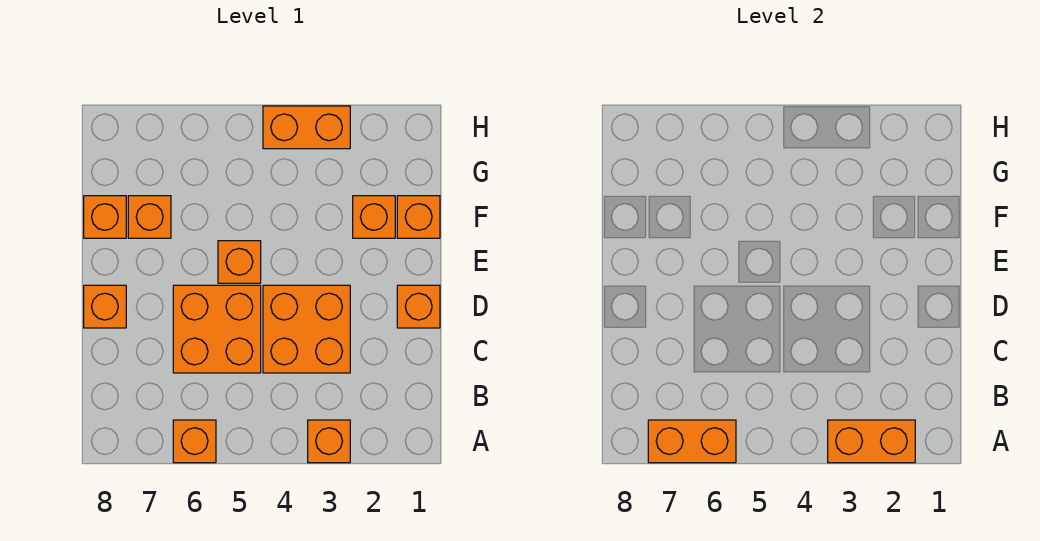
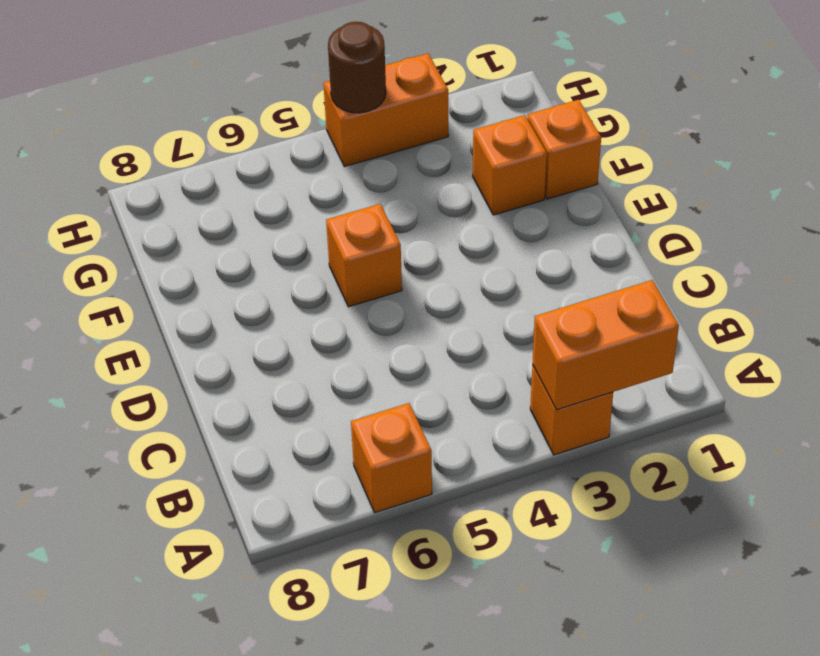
brown round brick H4 level 2 -> none
none -> orange brick C3:D4 level 1
none -> orange brick C5:D6 level 1
none -> orange brick D1 level 1

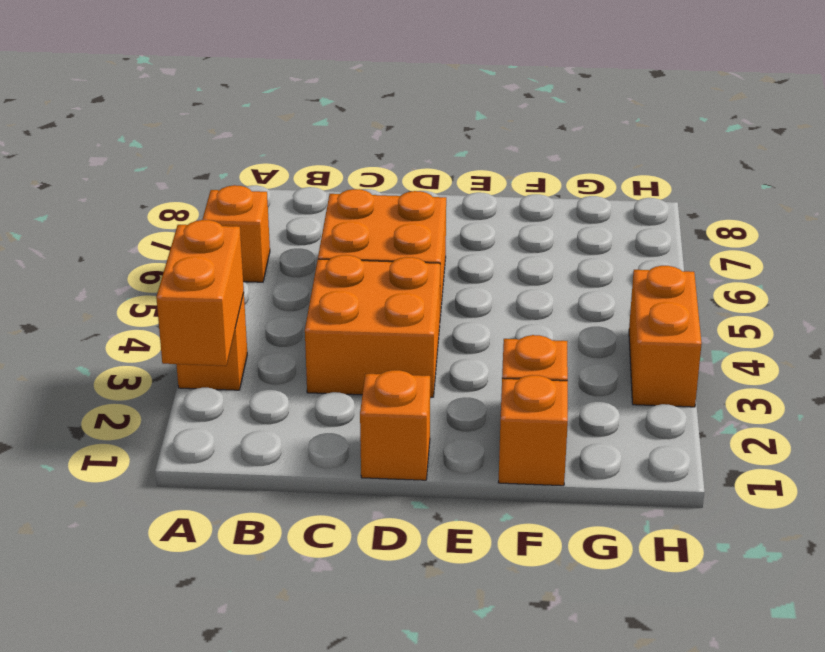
none -> orange brick D8 level 1
none -> orange brick E5 level 1
none -> orange brick F7 level 1

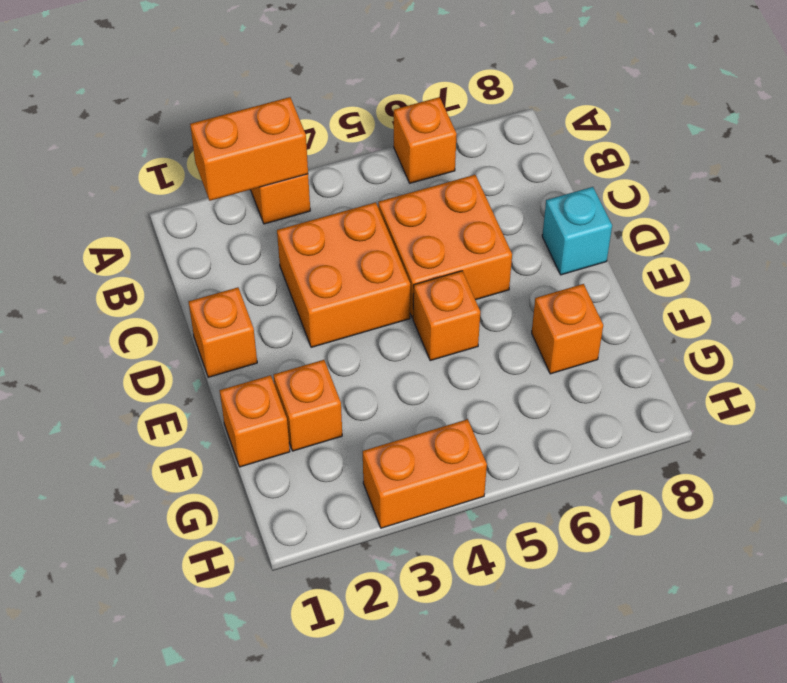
cyan brick D8 level 1 -> orange brick D8 level 1
none -> orange brick F8 level 1
none -> orange brick A6:A7 level 2

